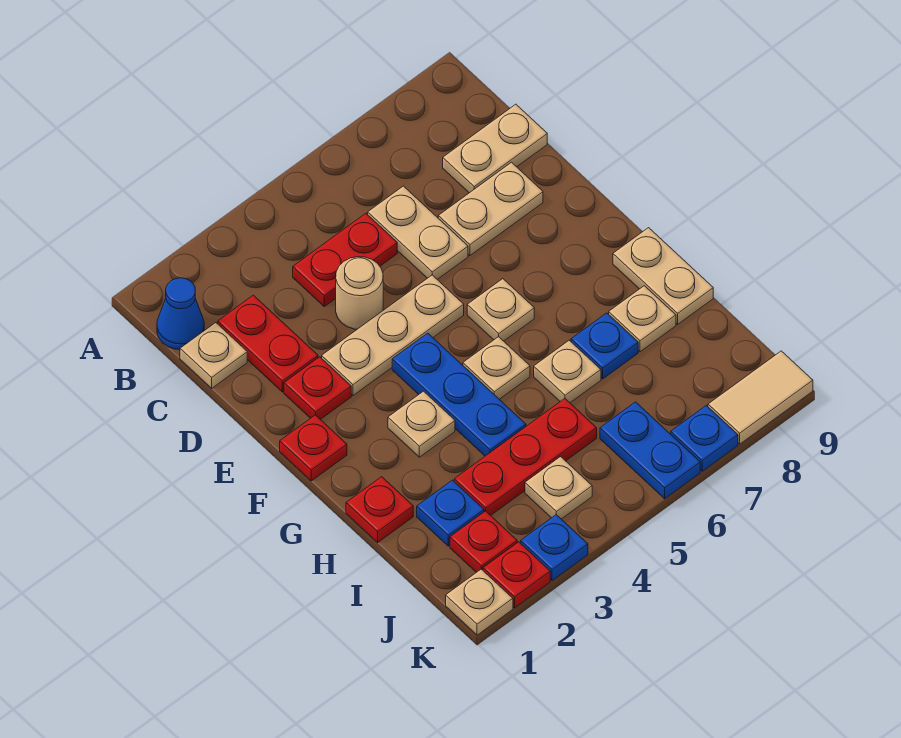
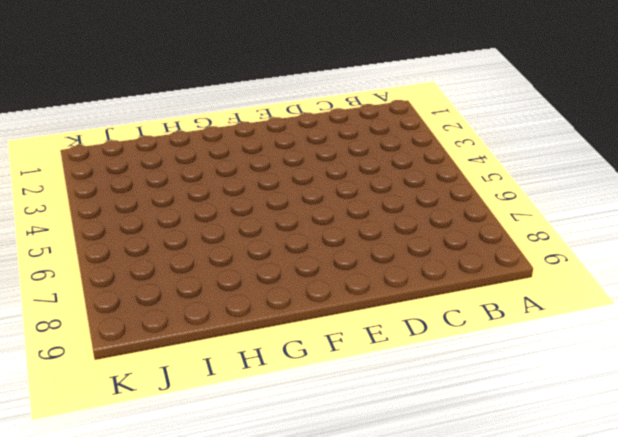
none -> blue cone B1 level 1
none -> tan plate C1 level 1
none -> red plate C2:D2 level 1
none -> red plate C4:C5 level 1

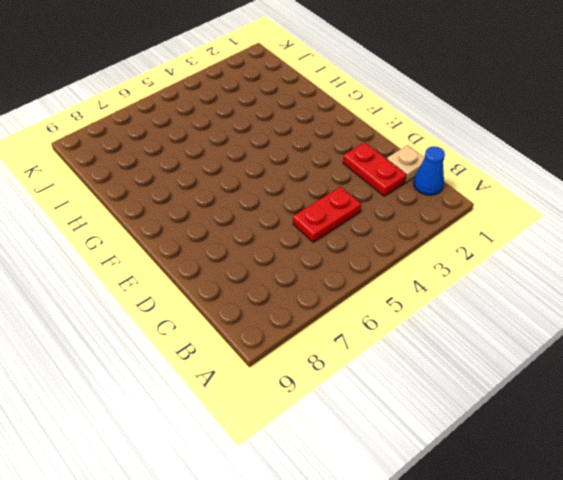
none -> tan plate C6:D6 level 1
none -> tan plate C8:C9 level 1
none -> tan round brick D4 level 1
none -> tan plate D7:D8 level 1

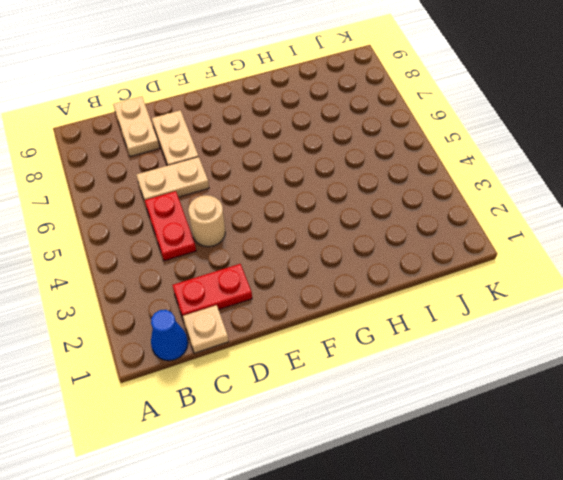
none -> red plate E2 level 1
none -> tan plate E3:E5 level 1
none -> red plate F1 level 1
none -> blue plate F4:H4 level 1

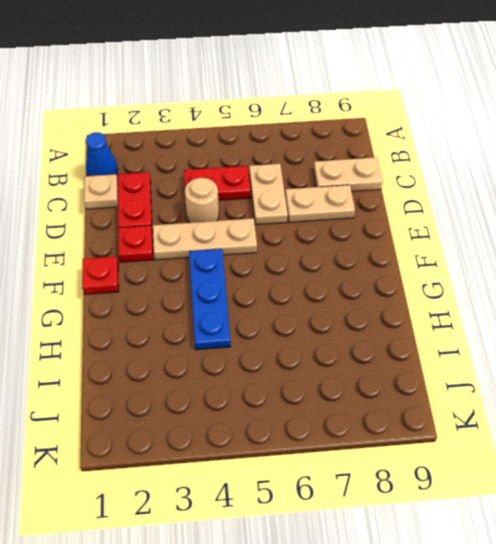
none -> tan plate F6 level 1
none -> tan plate G3 level 1
none -> tan plate G5 level 1
none -> tan plate G9:H9 level 1

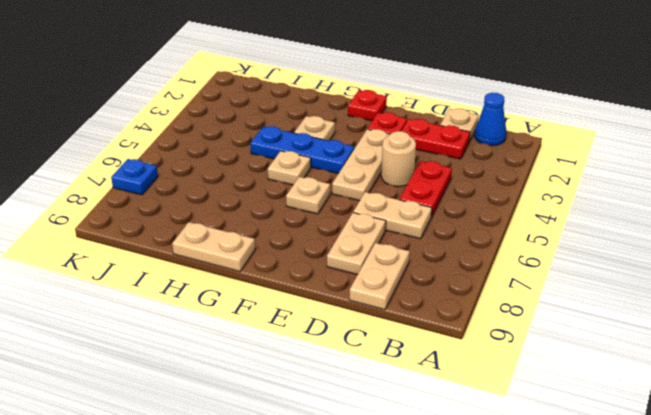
none -> red plate H1 level 1
none -> tan plate H6 level 1
none -> blue plate H7 level 1
none -> tan plate H8 level 1

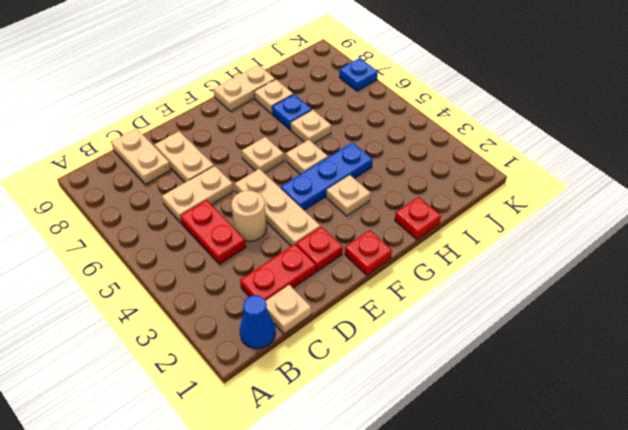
none -> blue plate I2 level 1
none -> red plate I3:I5 level 1
none -> red plate J2 level 1
none -> tan plate J4 level 1

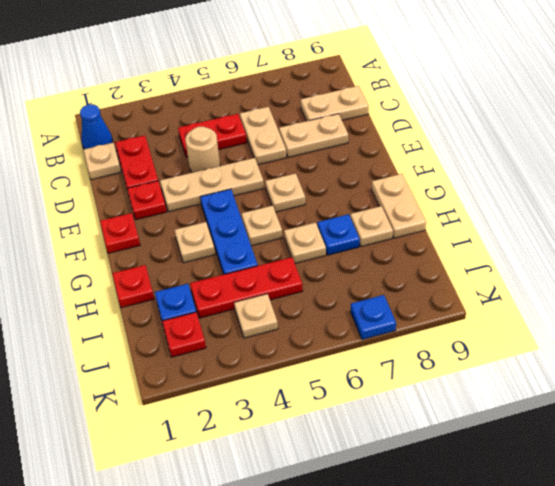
none -> blue plate J6:K6 level 1
none -> tan plate K1 level 1
none -> red plate K2 level 1
none -> blue plate K3 level 1

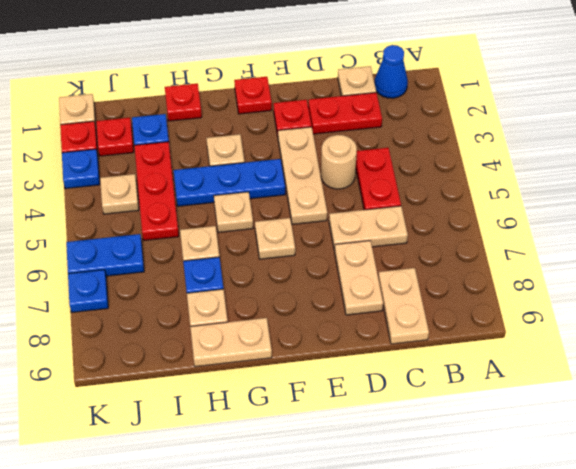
none -> tan tile K8:K9 level 1

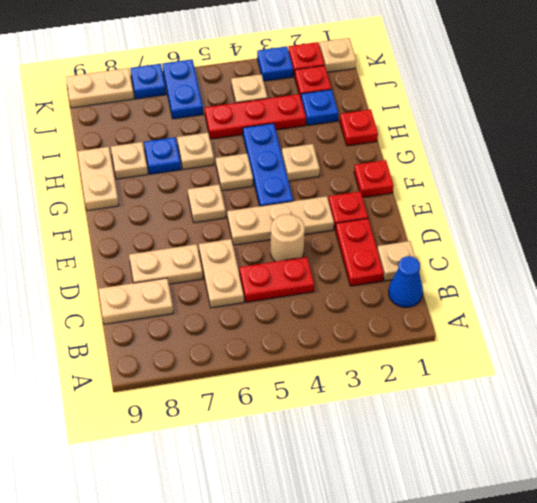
tan plate K8:K9 level 1 -> tan tile K8:K9 level 1

